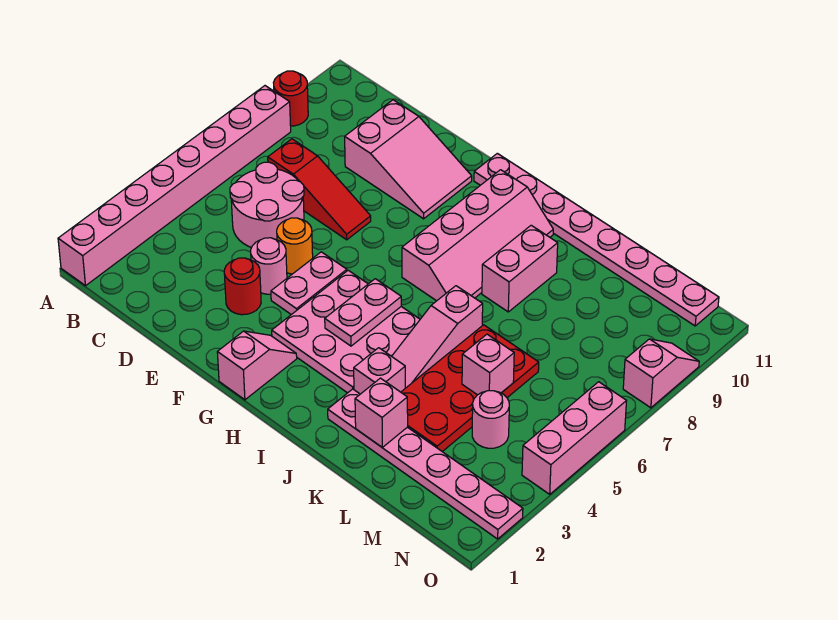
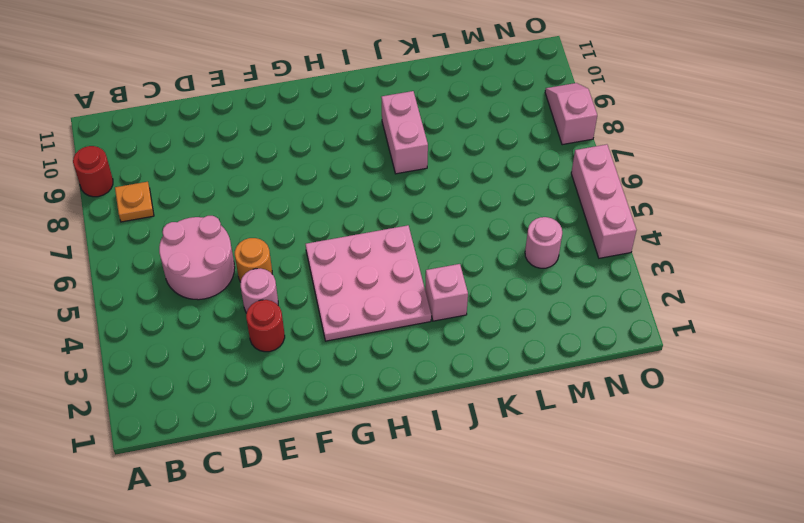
orange plate B8 level 1 -> none
none -> pink brick A1:A8 level 1
none -> red slope C7:E7 level 1 top C
none -> pink slope D9:F10 level 1 top D

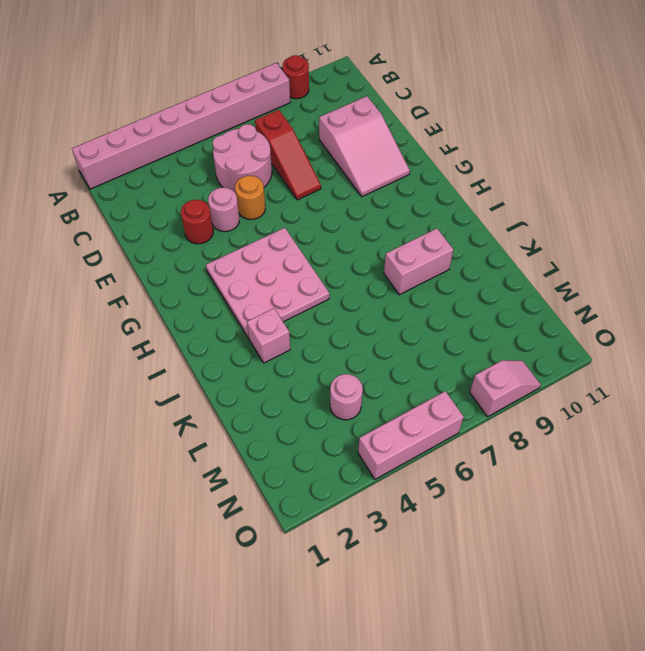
none -> pink plate F4:F5 level 1
none -> pink slope G1:G2 level 1 top 1
none -> pink plate G11:N11 level 1

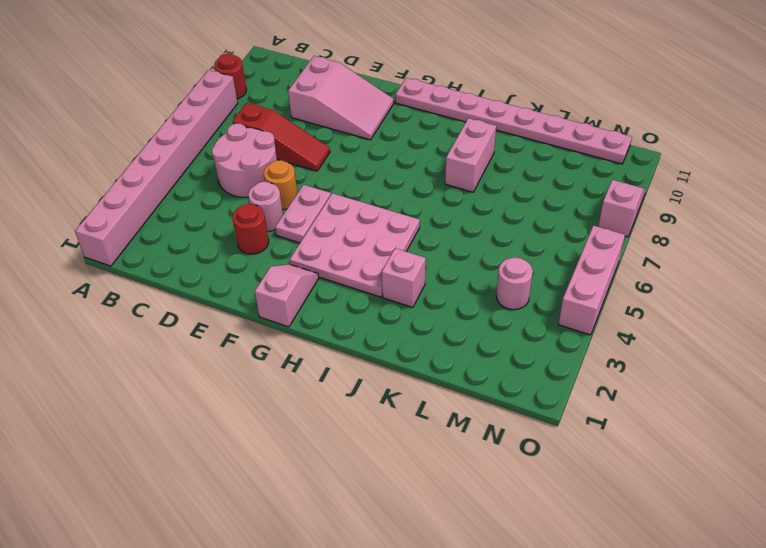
none -> pink slope H7:I10 level 1 top H
none -> pink plate J2:O2 level 1
none -> pink slope J4:J6 level 1 top 6

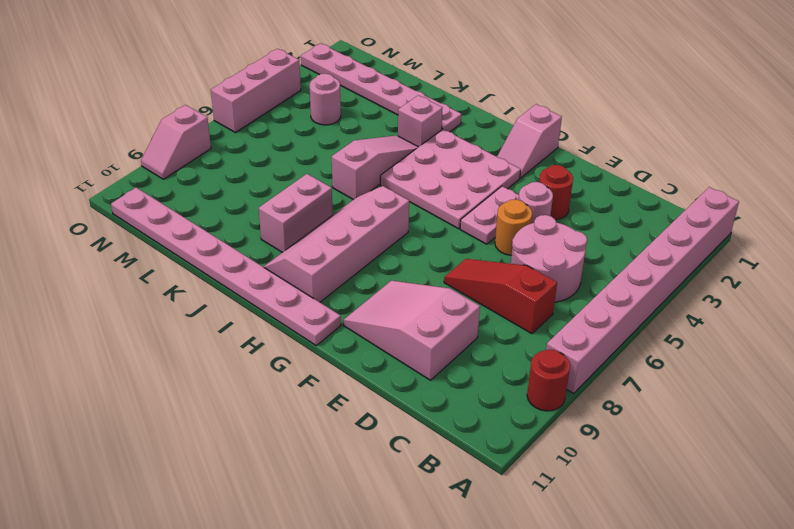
none -> red plate K3:L6 level 1
none -> pink plate H4:H5 level 2
none -> pink brick K2 level 2

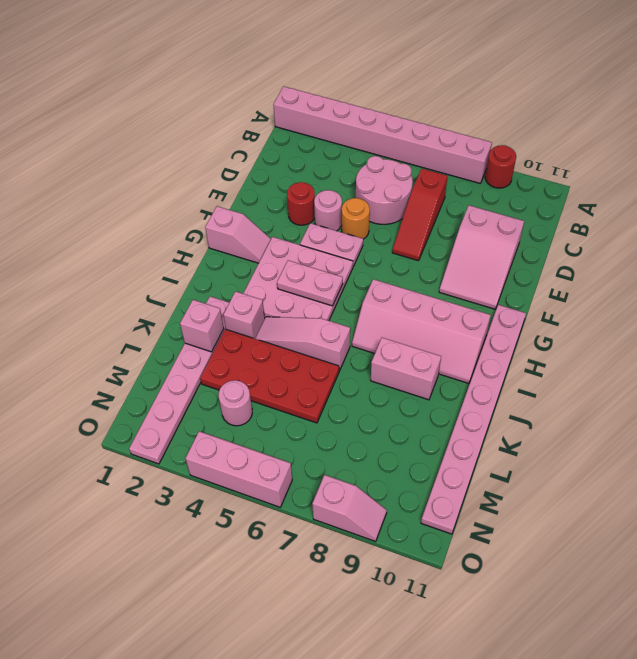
none -> pink brick L5 level 2

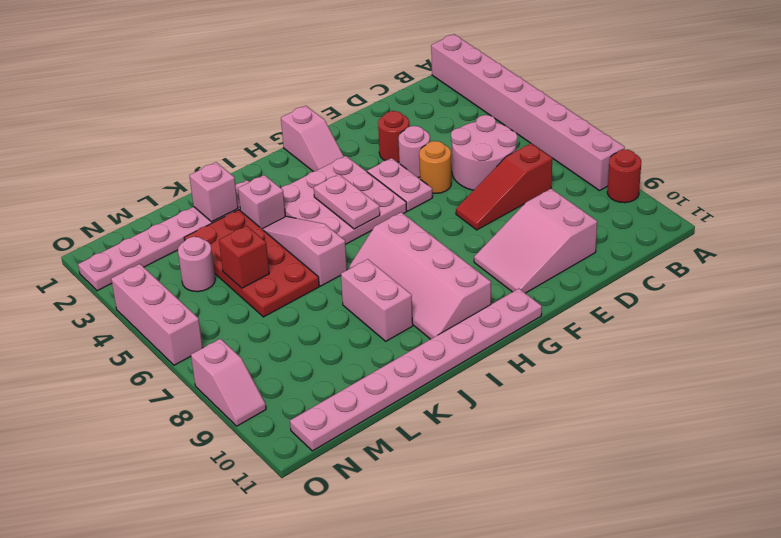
red brick L5 level 2 -> pink brick L5 level 2

